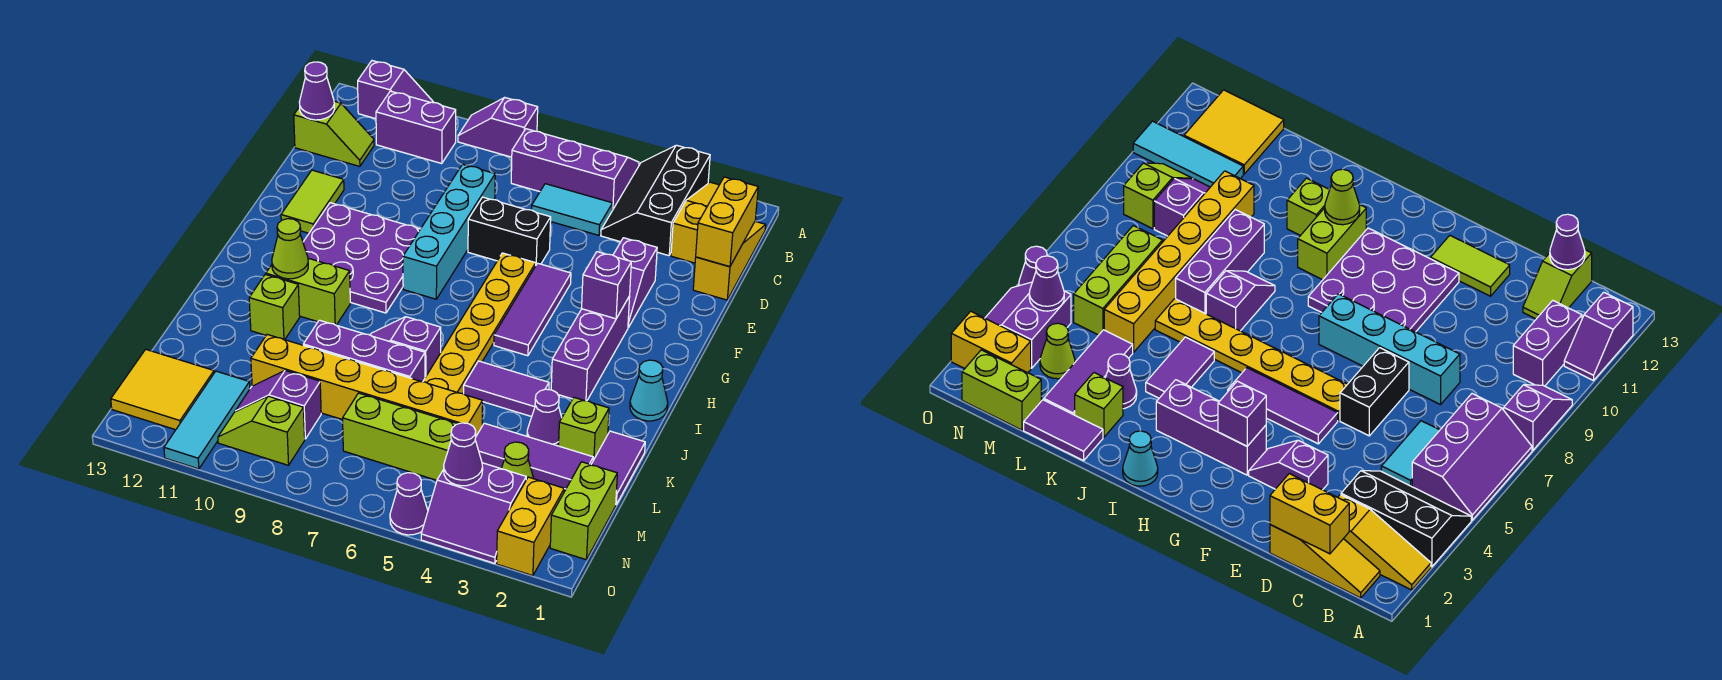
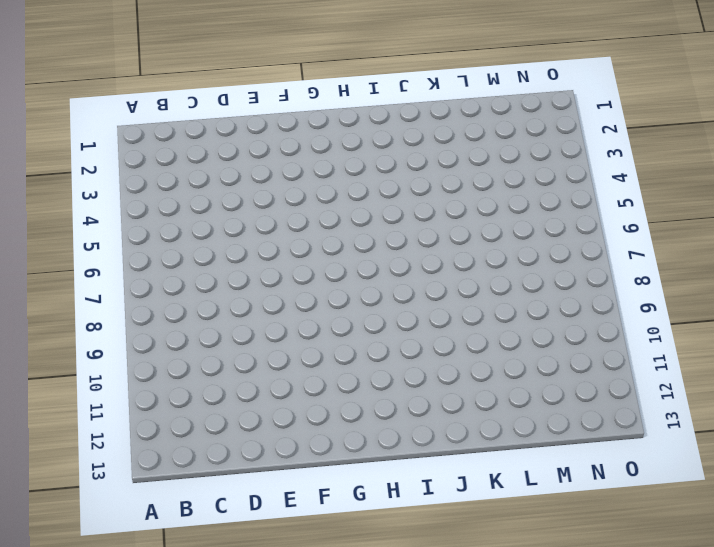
none -> yellow slope A2:C2 level 1 top C
none -> black slope A3:C4 level 1 top 3
none -> purple slope A5:B7 level 1 top B
none -> purple slope A8:A9 level 1 top 8

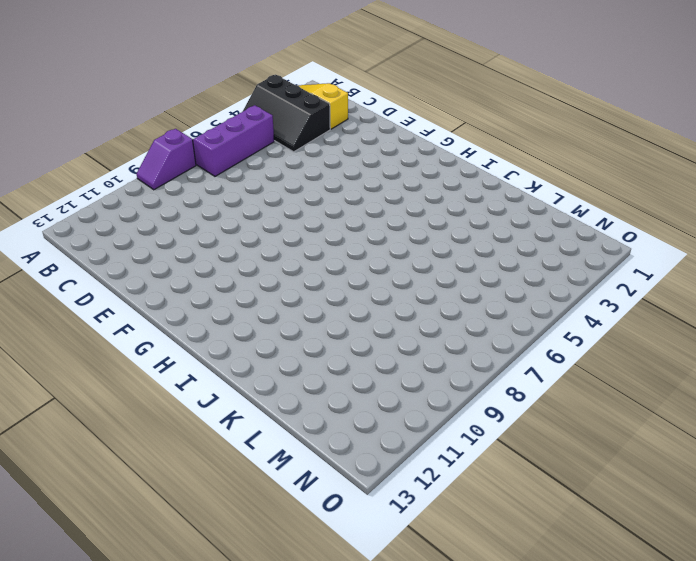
none -> purple slope A11:A12 level 1 top 12
none -> yellow slope B1:D1 level 1 top D
none -> purple brick B10:B11 level 1
none -> cyan tile C5:C6 level 1

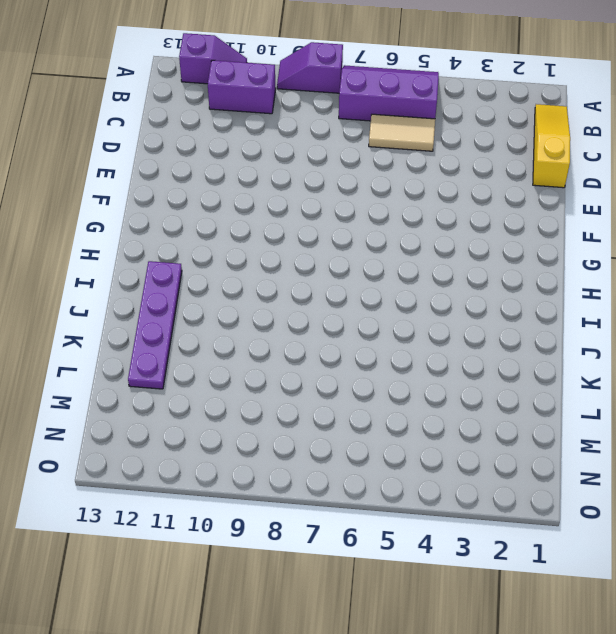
tan tile C5:C6 level 1 -> cyan tile C5:C6 level 1
purple plate I12:L12 level 1 -> none
none -> yellow slope A2:C2 level 1 top C
none -> black slope A3:C4 level 1 top 3
none -> lime slope C12:C13 level 1 top 13
none -> cyan brick D8:G8 level 1

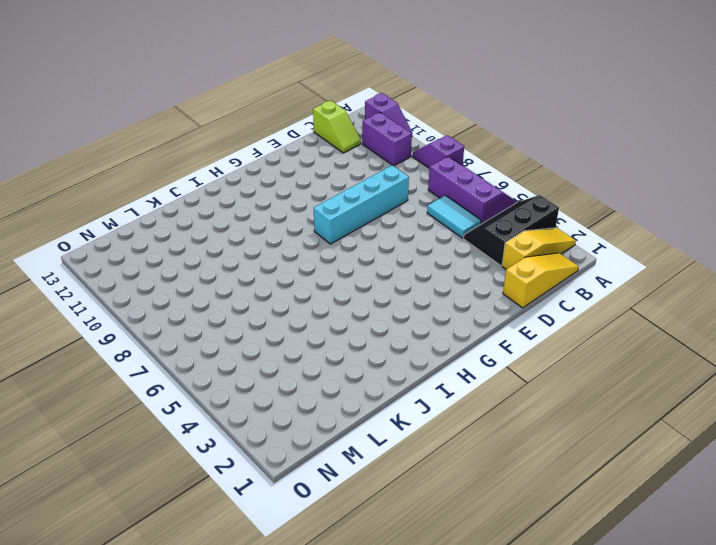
none -> purple slope E3:F3 level 1 top E
none -> black brick E6:E7 level 1
none -> lime tile E12:F12 level 1
none -> purple tile F5:H5 level 1

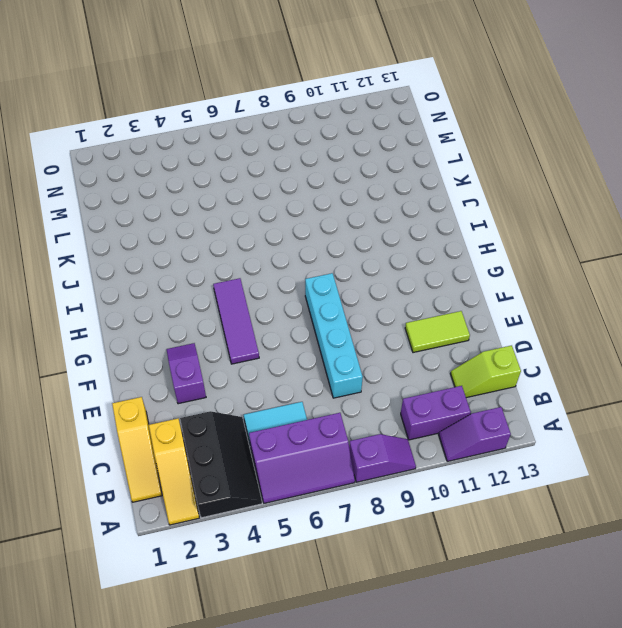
lime tile E11:E12 level 1 -> lime tile E12:F12 level 1
none -> black brick E6:E7 level 1
none -> yellow plate F6:K6 level 1
none -> purple plate F9:H11 level 1
none -> purple brick G3:I3 level 1

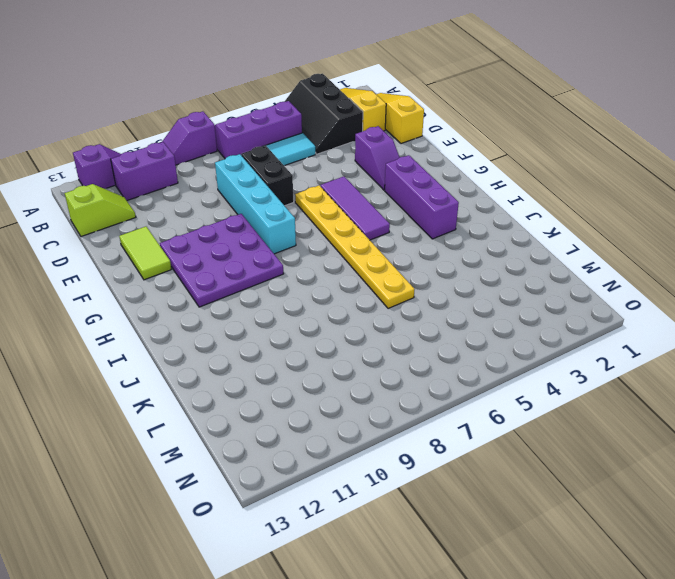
black brick D7:E7 level 1 -> black brick E6:E7 level 1
none -> cyan cone I1 level 1
none -> lime brick I10:I11 level 1
none -> purple tile J4:J5 level 1
none -> purple slope J7:J8 level 1 top 7

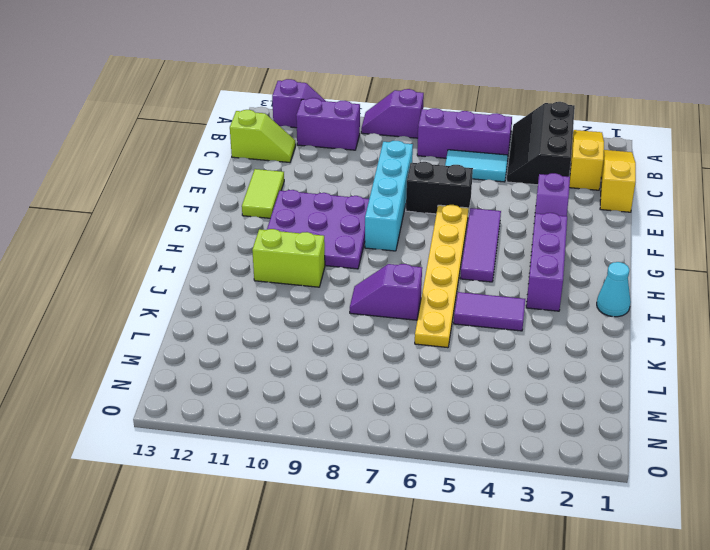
none -> lime brick J11 level 1
none -> purple tile K1:L1 level 1
none -> lime brick K2 level 1
none -> purple cone K3 level 1

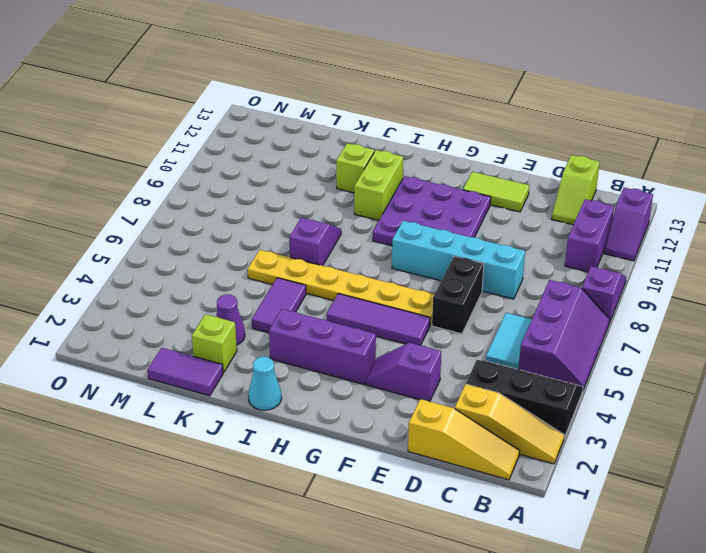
none -> purple brick K7:K9 level 1
none -> purple tile L2:L4 level 1
none -> yellow brick L5:L10 level 1
none -> lime brick M1:N1 level 1

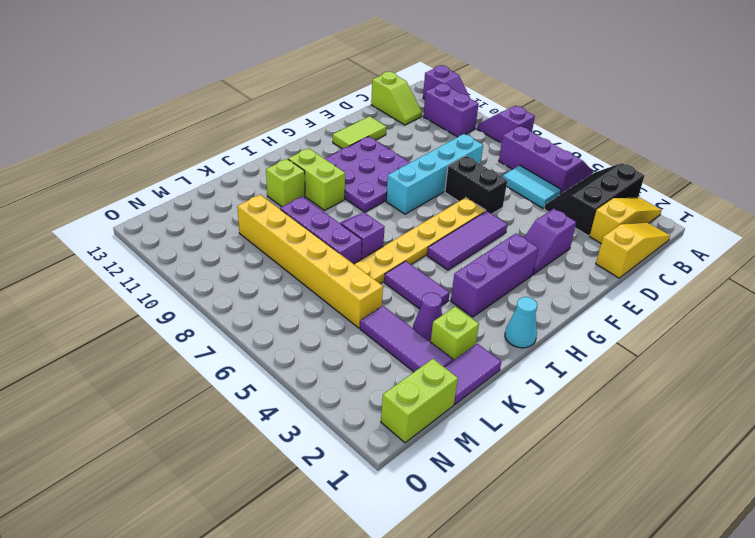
none -> lime cone M3 level 1
none -> lime brick M5:M7 level 1
none -> purple slope M9:M10 level 1 top 9
none -> cyan tile M11:O11 level 1

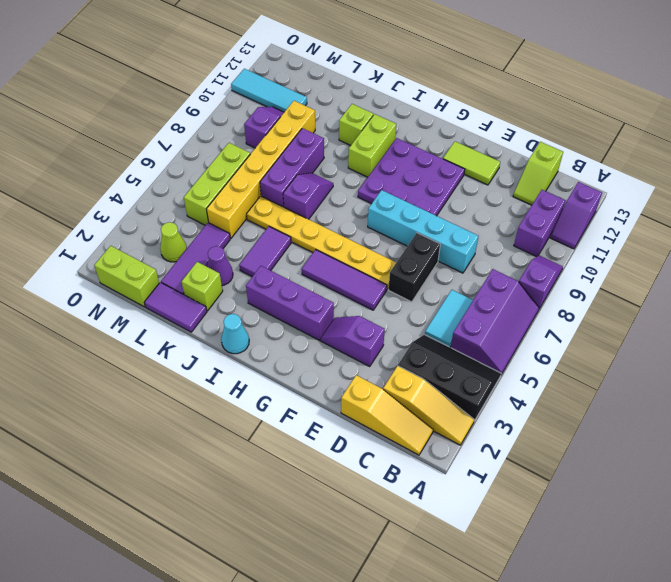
none -> yellow tile M12:N13 level 1
none -> yellow brick N2:O2 level 1
none -> purple slope N3:O4 level 1 top N
none -> lime slope N9:N10 level 1 top 9

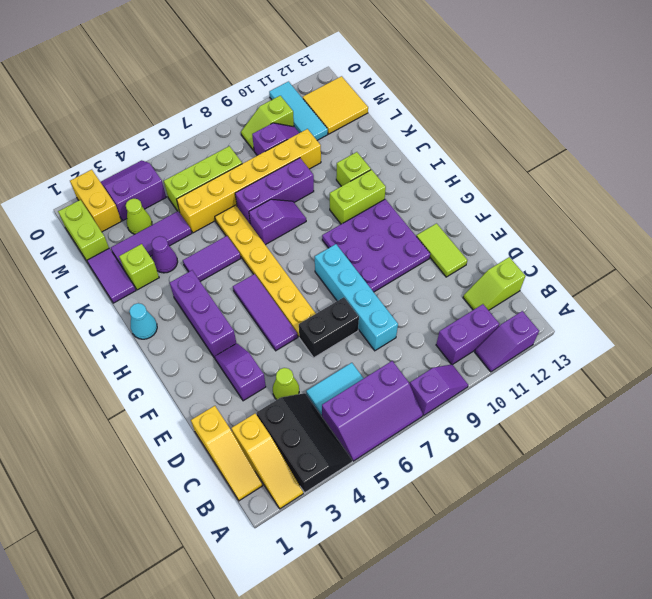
lime cone D4 level 1 -> lime cone I11 level 2
lime slope N9:N10 level 1 top 10 -> lime slope N9:N10 level 1 top 9
none -> purple cone O5 level 1
none -> yellow brick C1:D1 level 2
none -> purple cone C13 level 2
none -> purple brick G3 level 2

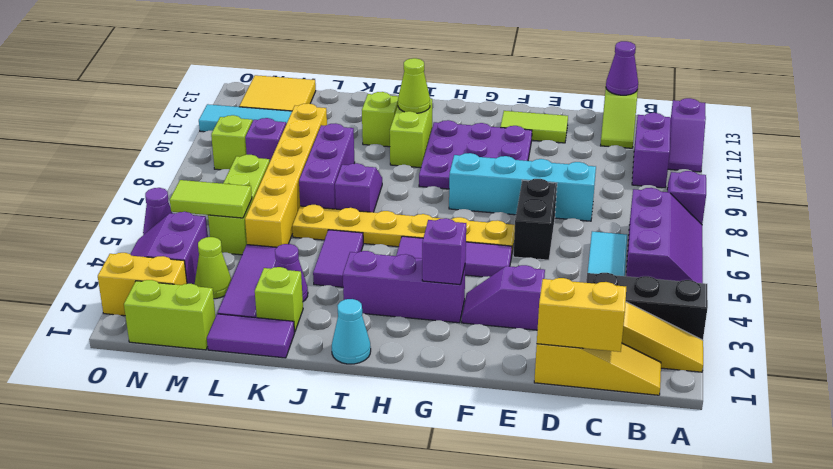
lime tile M5:N5 level 2 -> none
none -> purple cone N4 level 2

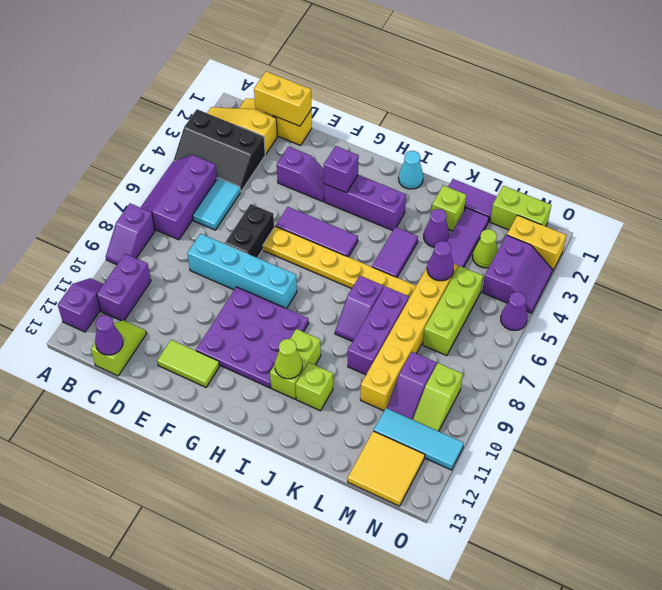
purple cone L5 level 2 -> purple cone N4 level 2

